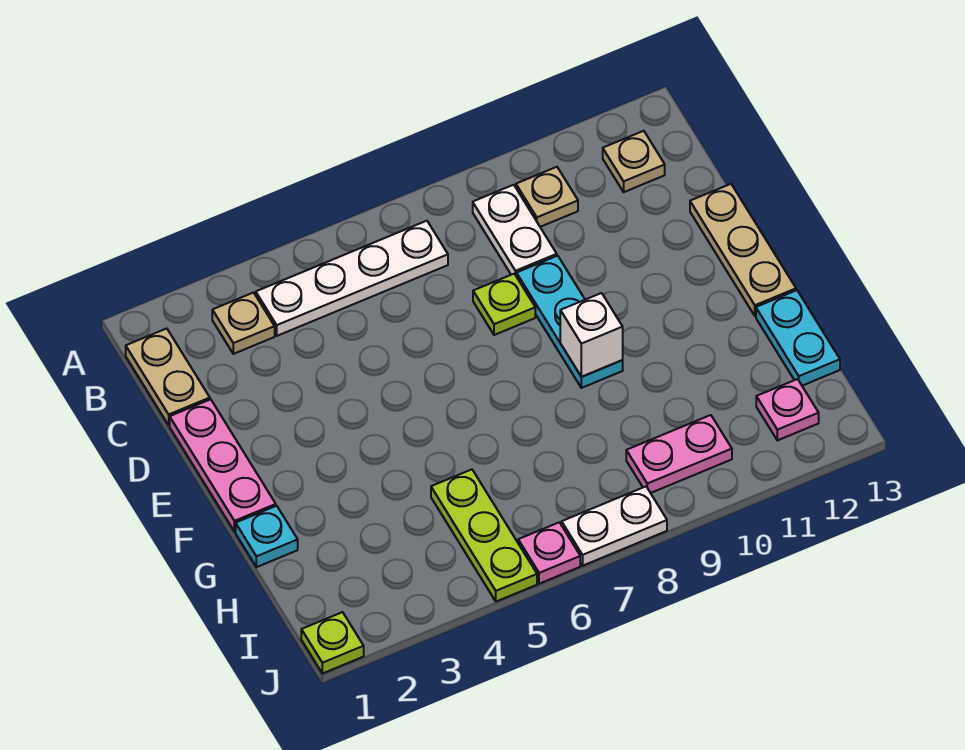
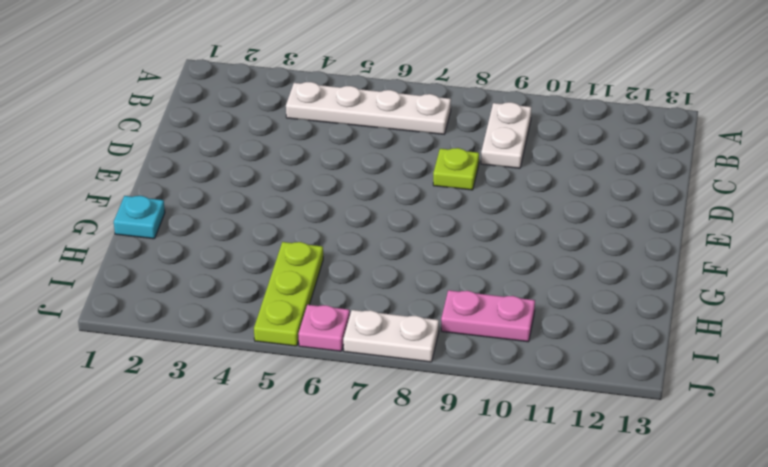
none -> tan plate B1:C1 level 1
none -> tan plate B3 level 1
none -> tan plate B10 level 1

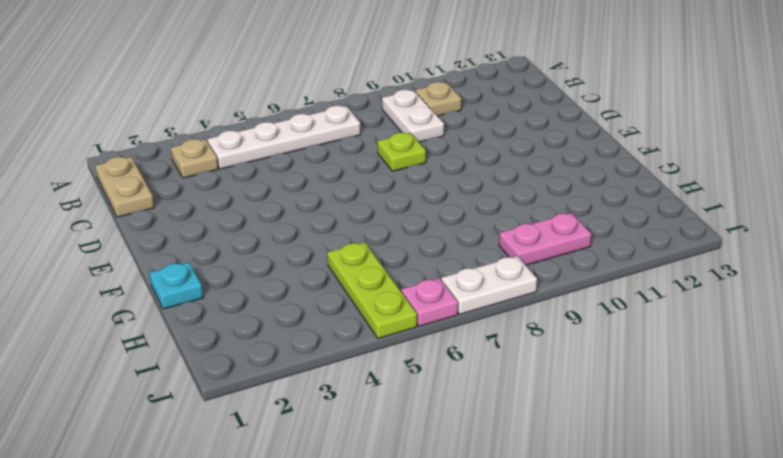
none -> tan plate B12 level 1
none -> pink plate D1:F1 level 1
none -> cyan plate D9:F9 level 1

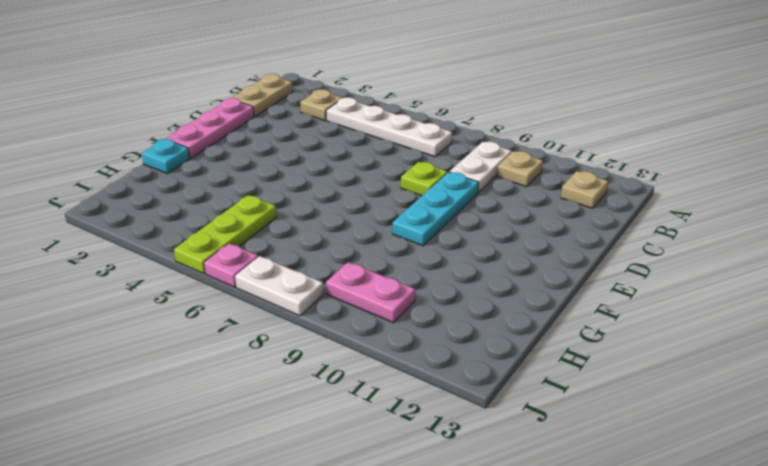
none -> tan plate D13:F13 level 1
none -> cyan plate G13:H13 level 1
none -> pink plate I12 level 1

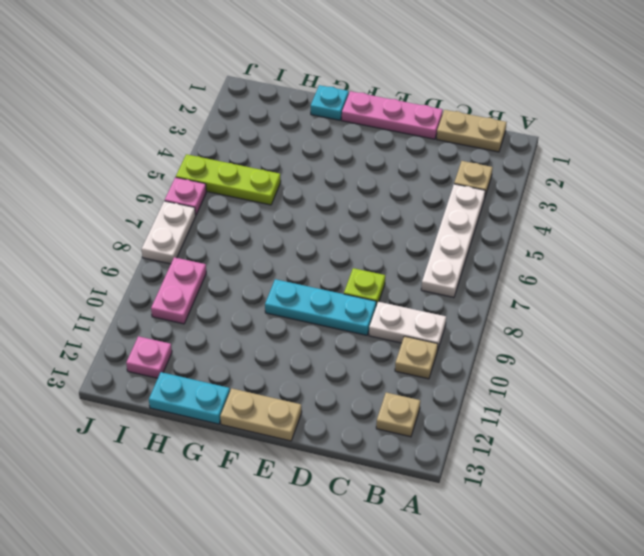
tan plate E13:F13 level 1 -> tan plate D13:F13 level 1
none -> lime plate J1 level 1
none -> white brick F9 level 2

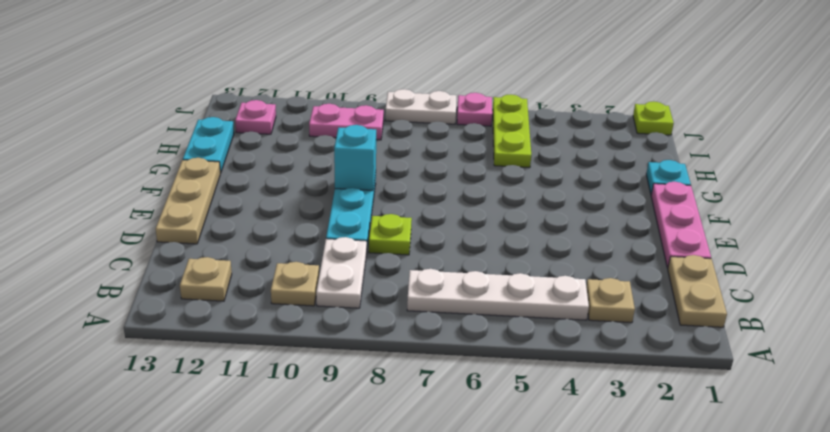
cyan brick F9 level 2 -> white brick F9 level 2

